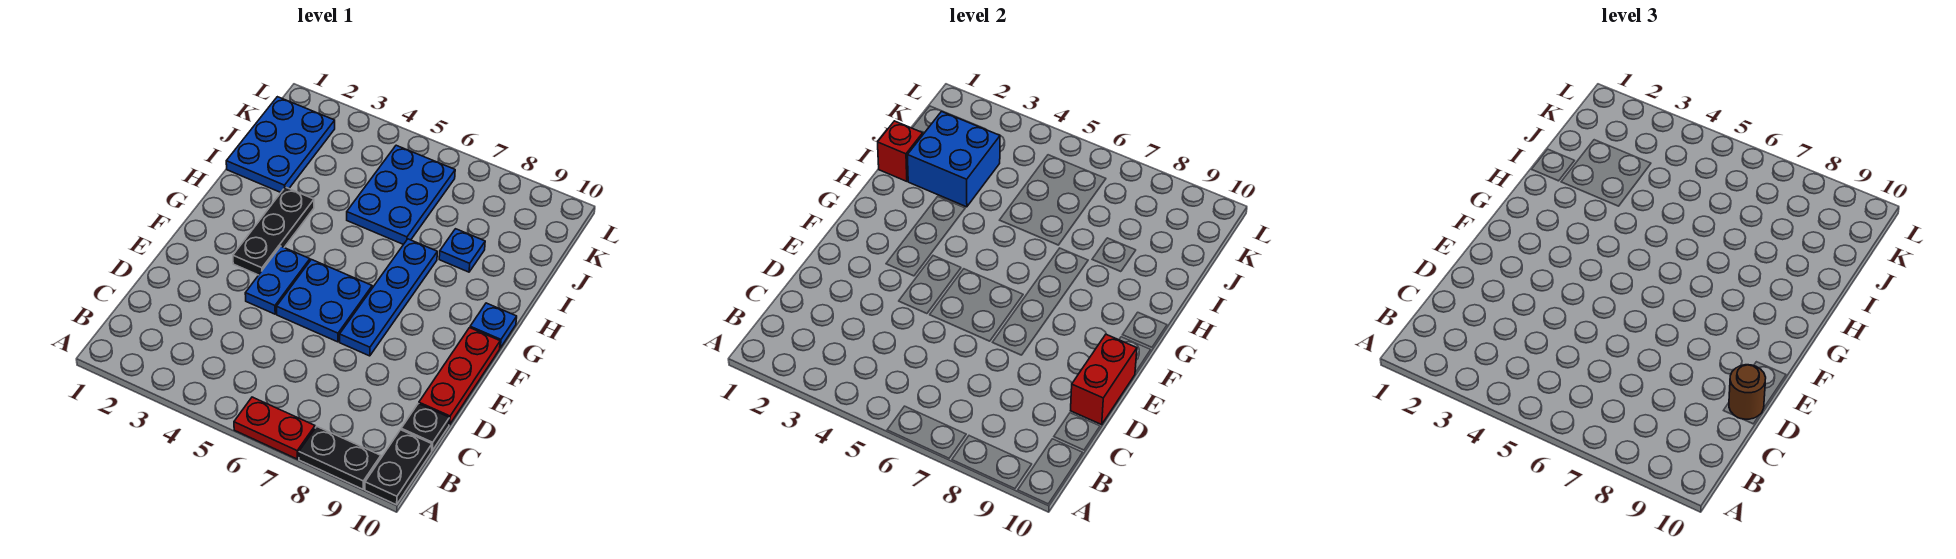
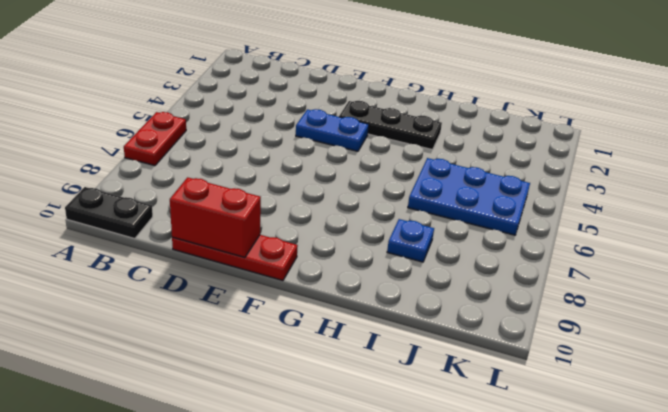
none -> black plate A8:A9 level 1
none -> black plate C10 level 1
none -> blue plate E5:F6 level 1

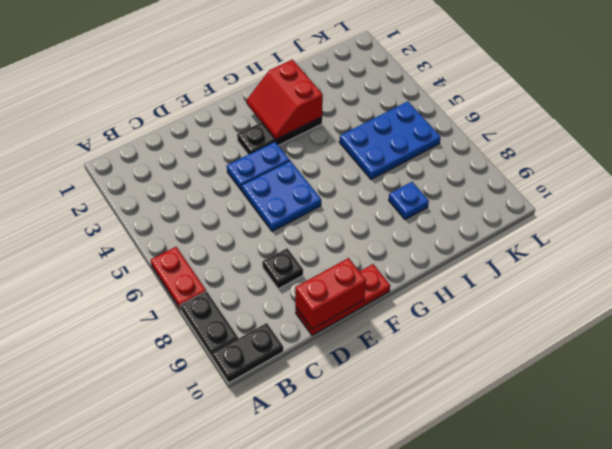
black plate D8 level 1 -> black plate C10 level 1
red slope G2:H3 level 2 top H -> none
none -> blue plate E7:H7 level 1
none -> blue plate G10 level 1
none -> blue plate I1:K2 level 1

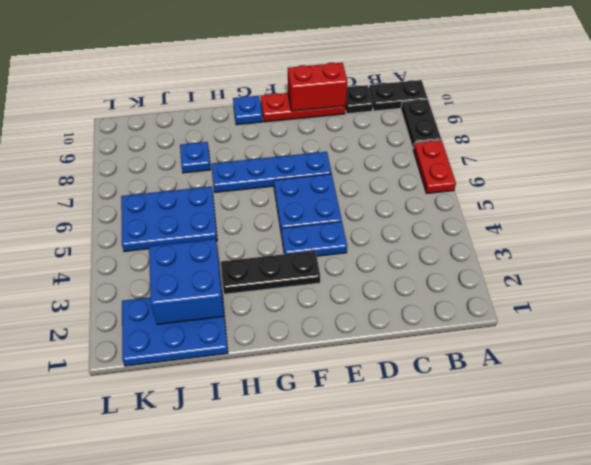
none -> red brick I1 level 2
none -> brown round brick D10 level 3

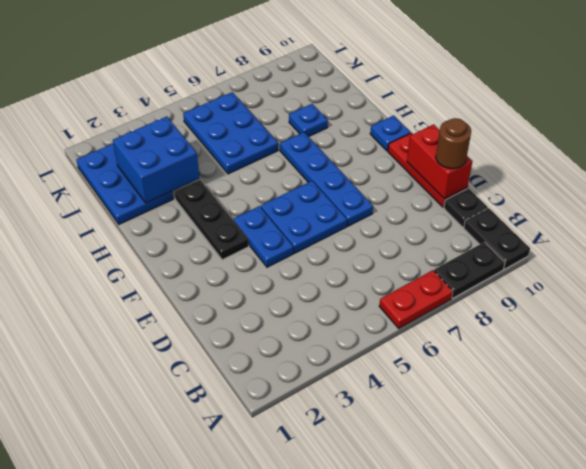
none -> red brick I1 level 2

